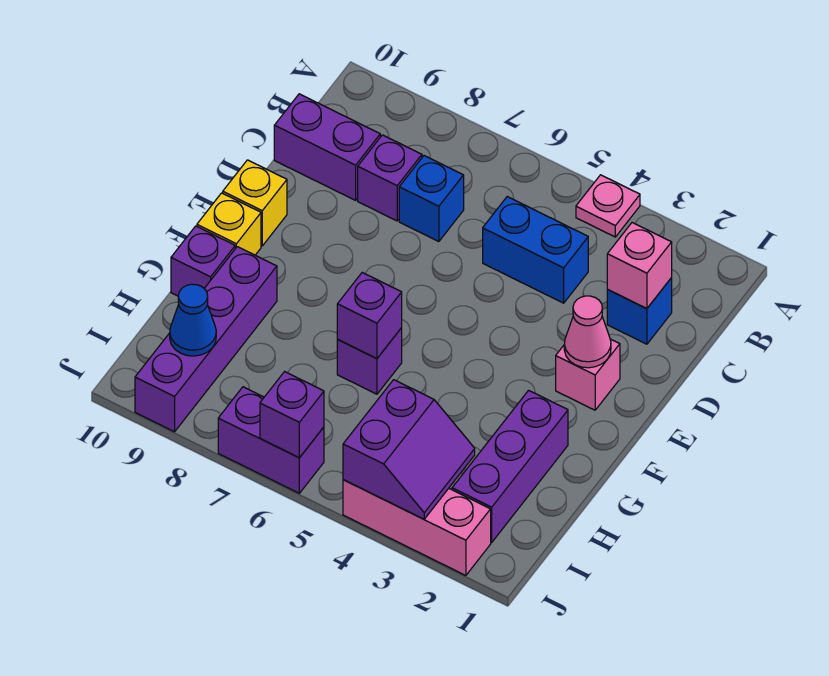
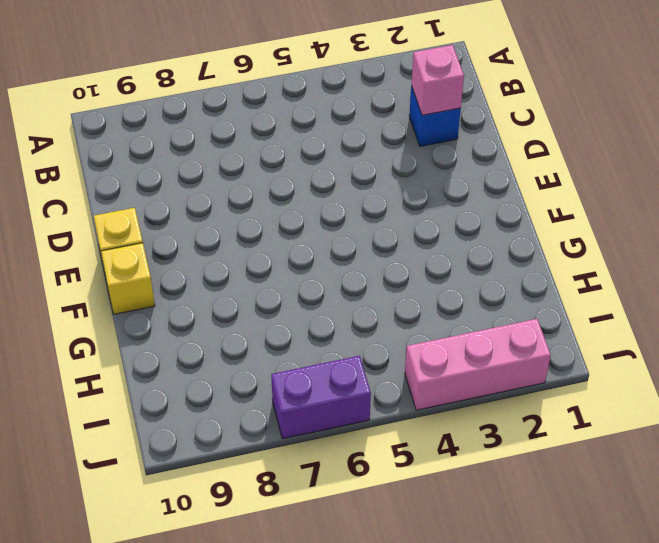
none -> pink plate A4 level 1
none -> blue brick C4:C5 level 1
none -> blue brick C7 level 1

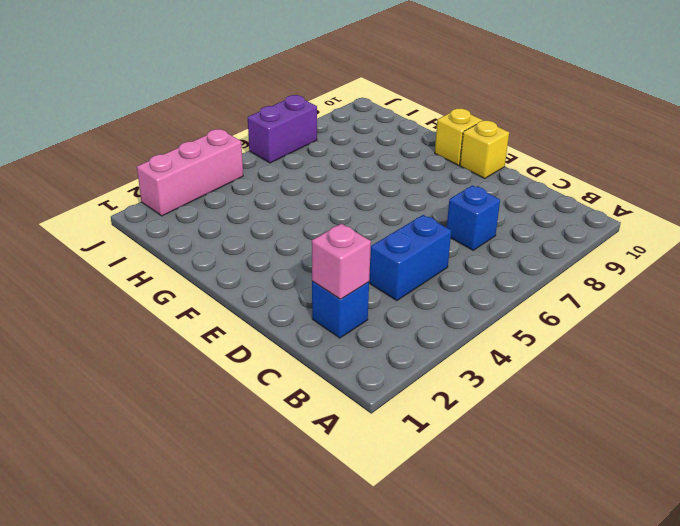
none -> pink plate A4 level 1
none -> purple brick C8 level 1
none -> purple brick C9:C10 level 1

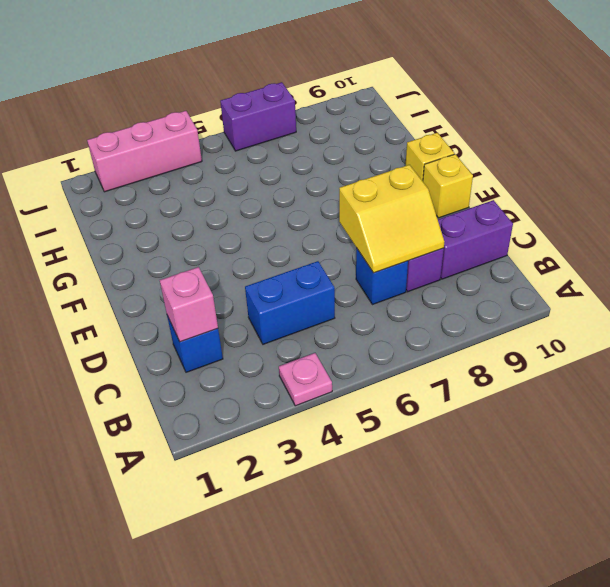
yellow slope C7:D8 level 2 top D -> none
none -> pink brick E2 level 1
none -> purple brick G2:I2 level 1
none -> purple brick G6 level 1

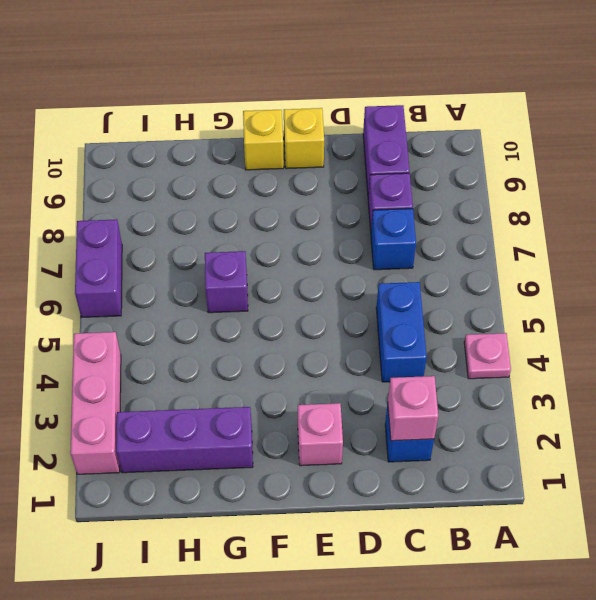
none -> purple brick G9:J9 level 1
none -> purple brick G10 level 1
none -> pink cone E2 level 2

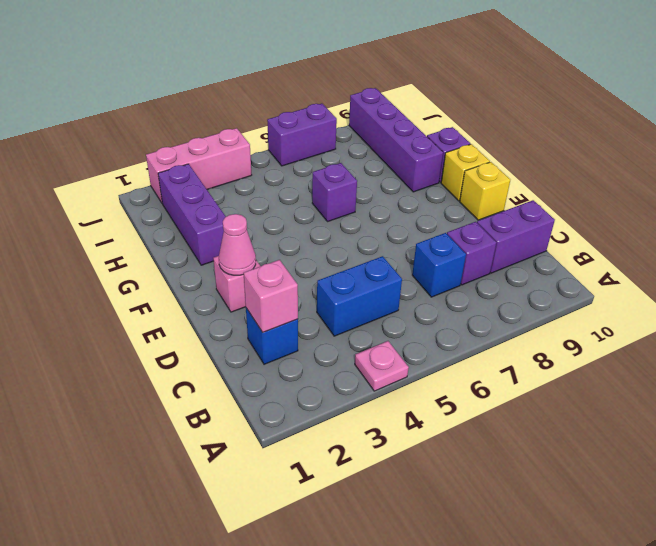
none -> purple brick G6 level 2
none -> purple slope I3:J4 level 2 top 4
none -> blue cone I9 level 2

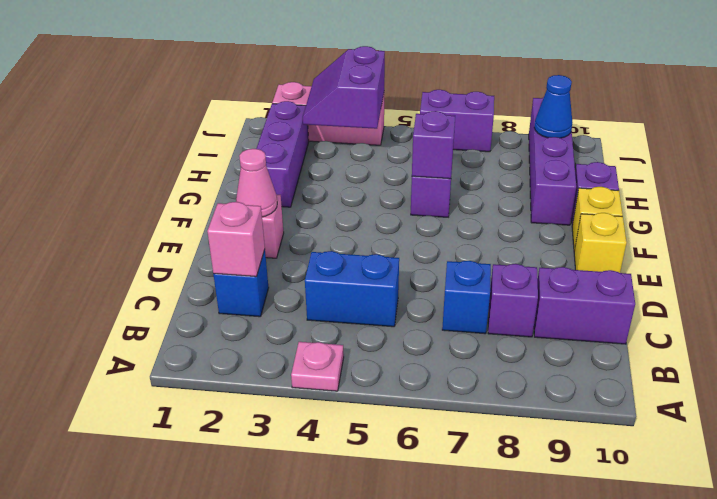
none -> purple brick J6 level 2

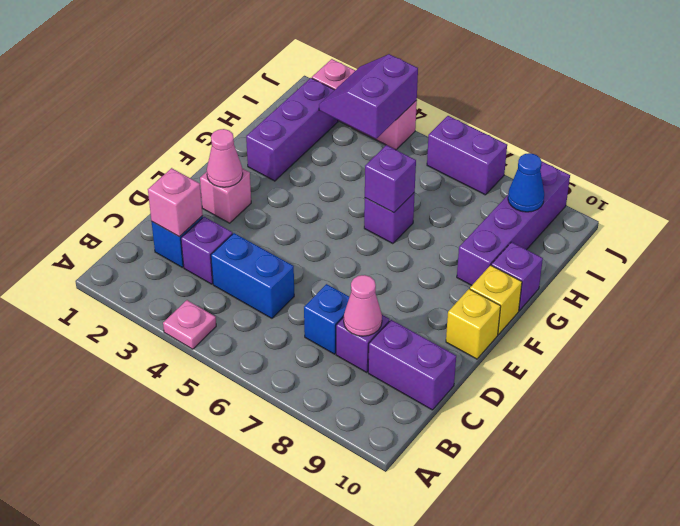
purple brick C3 level 1 -> purple brick J6 level 2
pink cone C8 level 2 -> none

